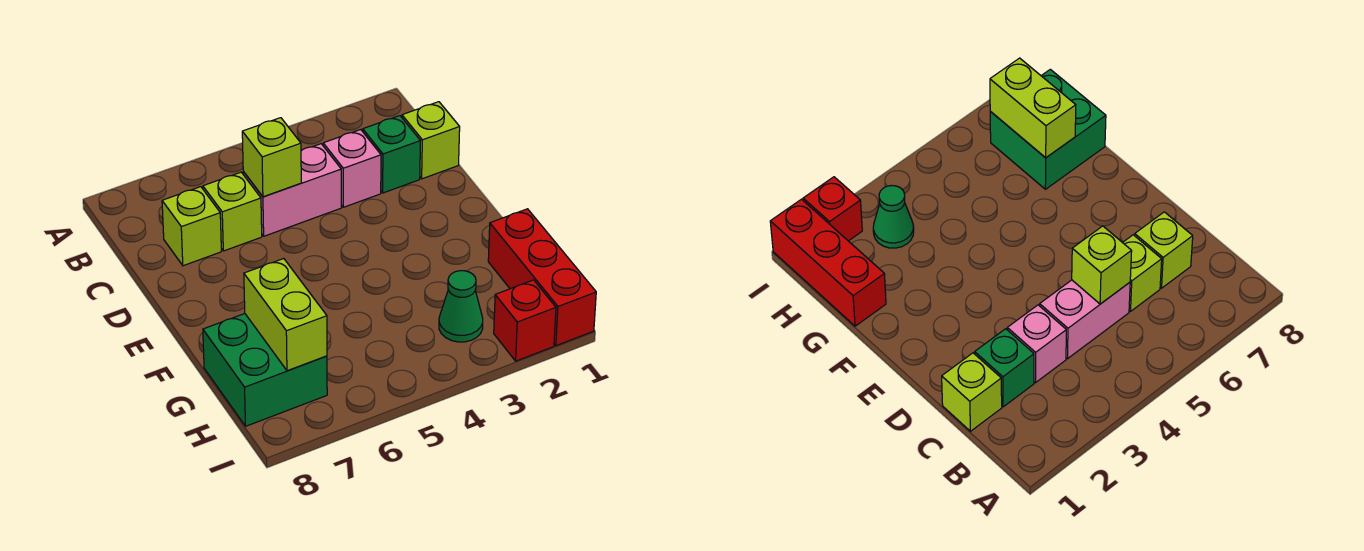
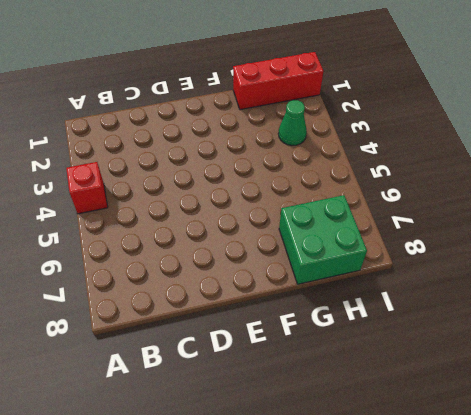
red brick A4 level 1 -> red brick I2 level 1
none -> lime brick C1 level 1
none -> green brick C2 level 1
none -> pink brick C3 level 1

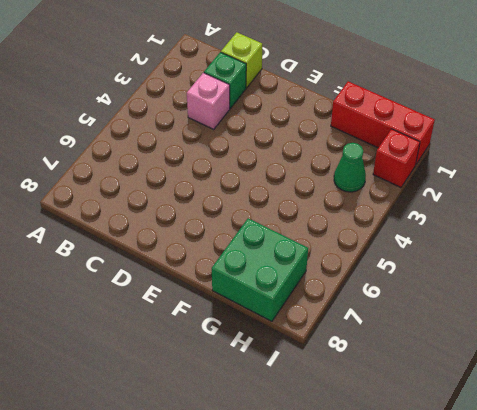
none -> pink brick C4:C5 level 1
none -> lime brick C6 level 1
none -> lime brick C7 level 1

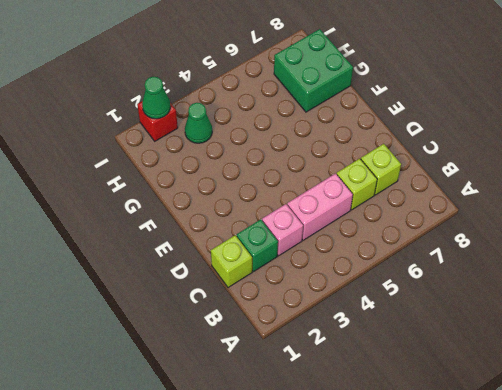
green cone I2 level 2 -> none
none -> red brick G1:I1 level 1
none -> lime brick C5 level 2
none -> lime brick G7:H7 level 2

